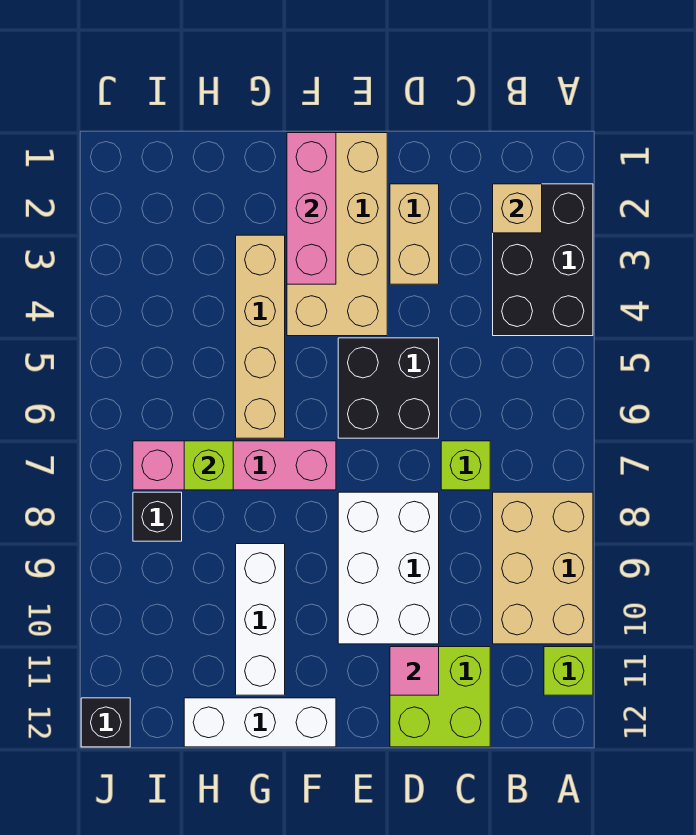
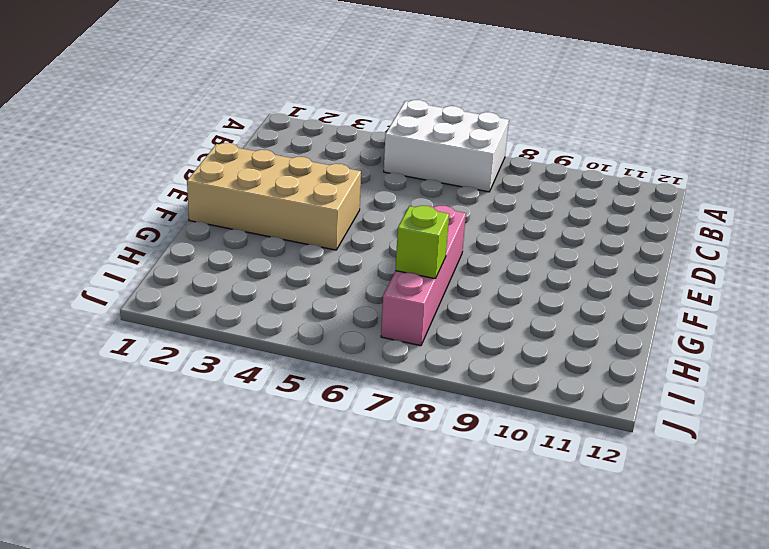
white brick A5:B7 level 1 -> white brick D8:E10 level 1
none -> black brick A2:B4 level 1
none -> tan brick A8:B10 level 1
none -> lime brick A11 level 1

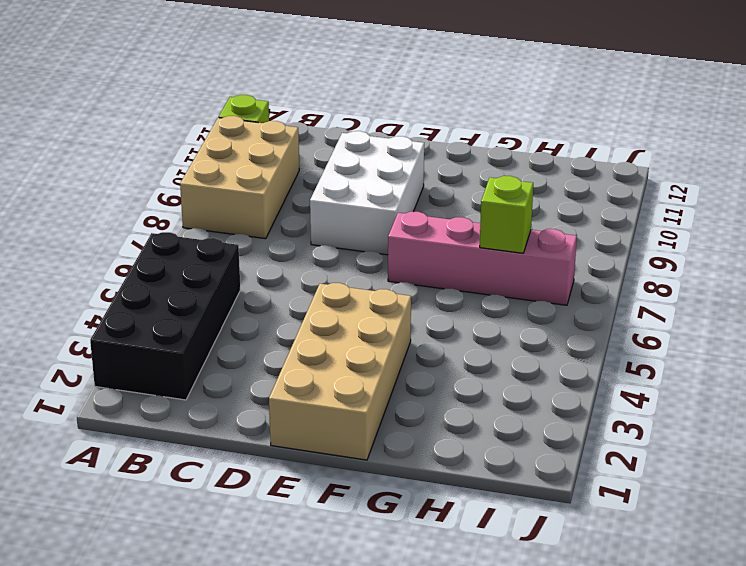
black brick A2:B5 level 1 -> black brick A2:B4 level 1
none -> lime brick C7 level 1
none -> lime brick C11:D12 level 1
none -> tan brick D2:D3 level 1

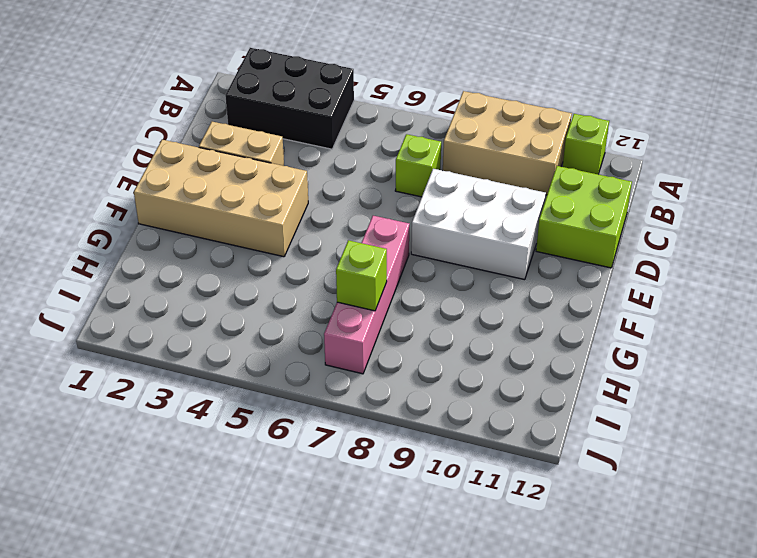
none -> black brick D5:E6 level 1
none -> white brick F12:H12 level 1
none -> tan brick G3:G6 level 1

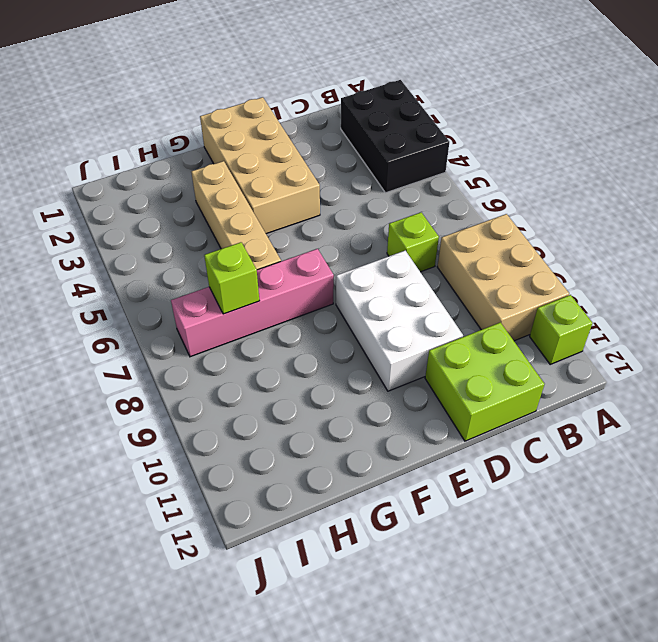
none -> tan brick D2:D3 level 1
none -> black brick D5:E6 level 1
none -> white brick F12:H12 level 1

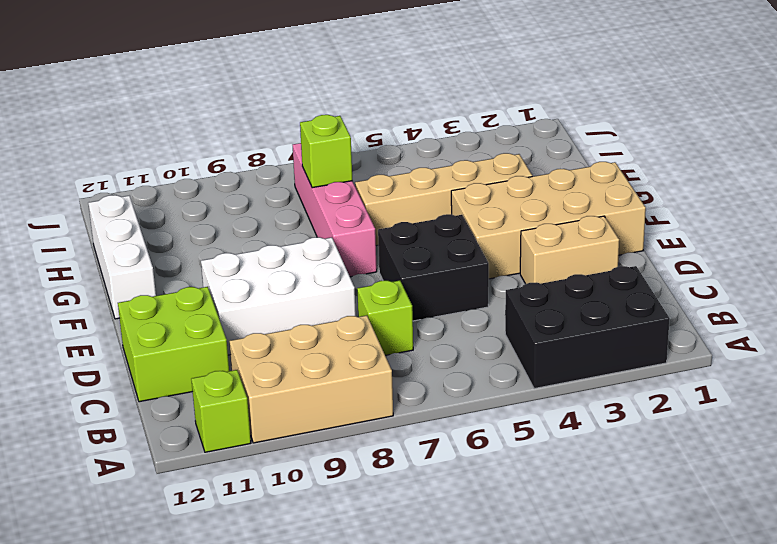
none -> white brick G9:G11 level 1
none -> black brick I8 level 1
none -> black brick J12 level 1

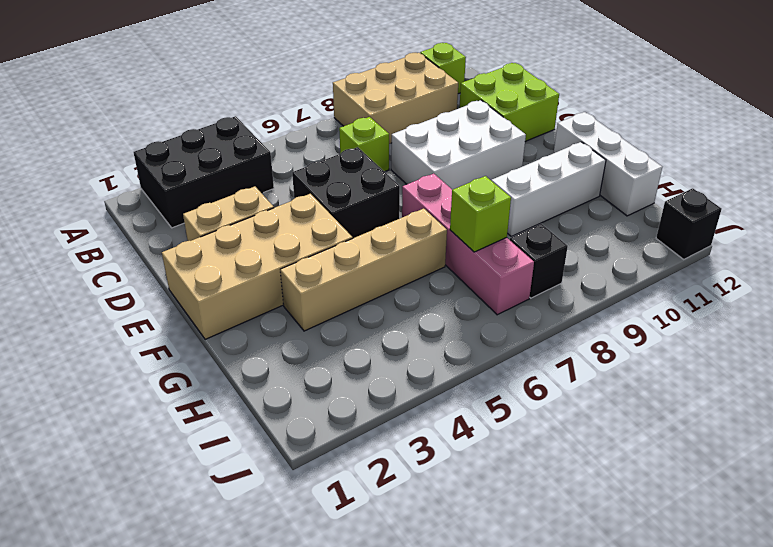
none -> tan brick B2 level 2
none -> pink tile D11 level 2
none -> pink brick F1:F3 level 2

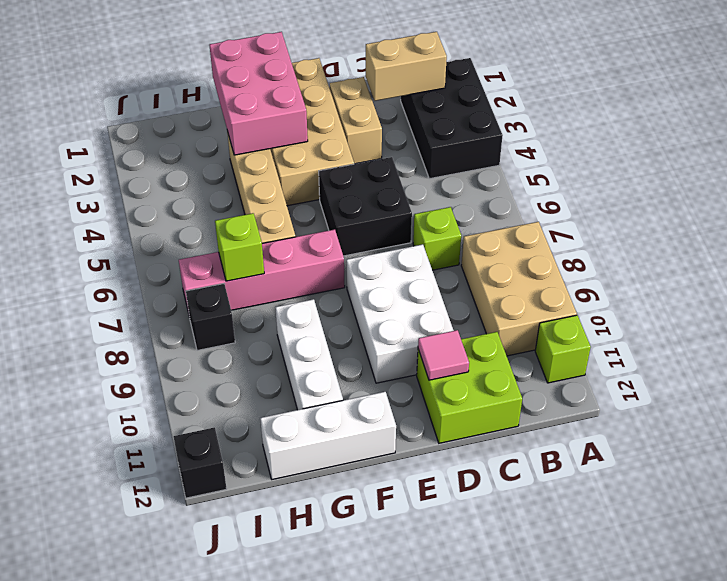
tan brick B2:C2 level 2 -> tan brick B2 level 2
pink brick F1:G3 level 2 -> pink brick F1:F3 level 2

